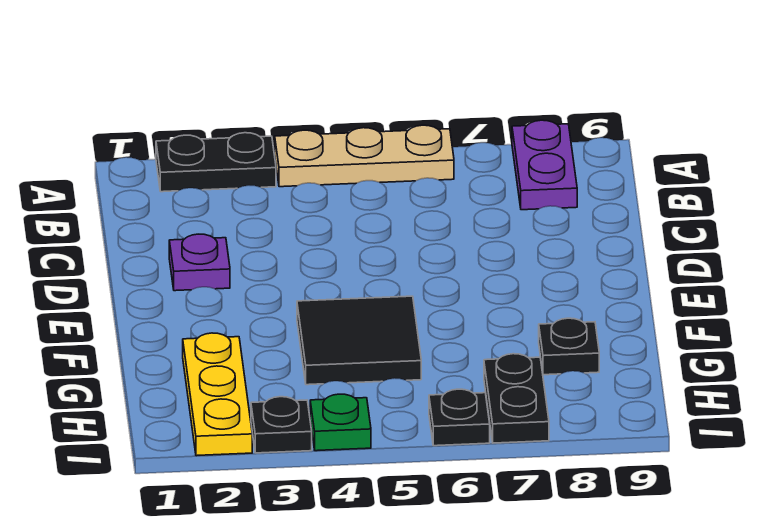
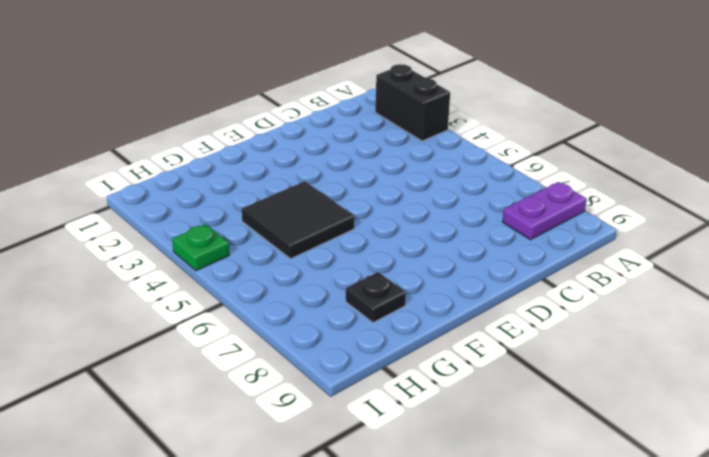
black brick A2:A3 level 1 -> black plate A2:A3 level 1
none -> tan plate A4:A6 level 1
none -> purple plate D2 level 1

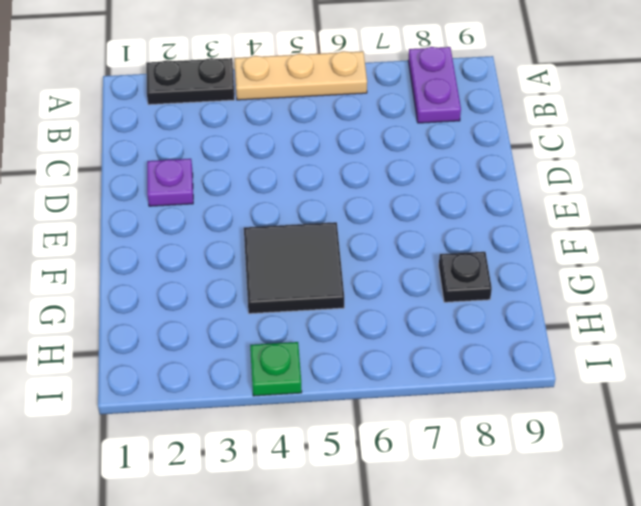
none -> yellow plate G2:I2 level 1
none -> black plate H7:I7 level 1

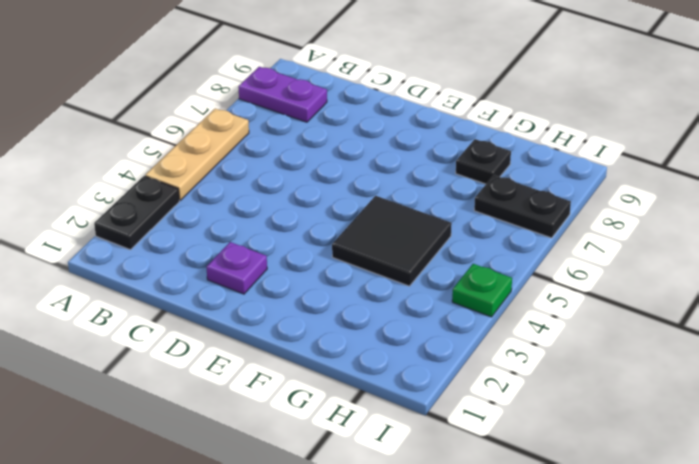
none -> yellow plate G2:I2 level 1
none -> black plate I3 level 1

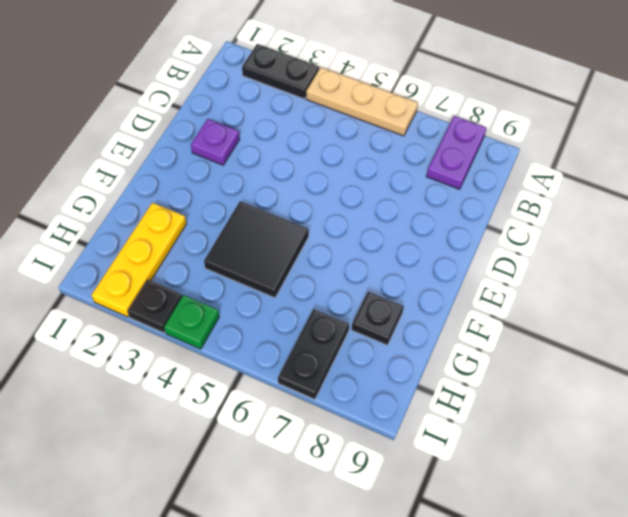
none -> black plate I6 level 1

